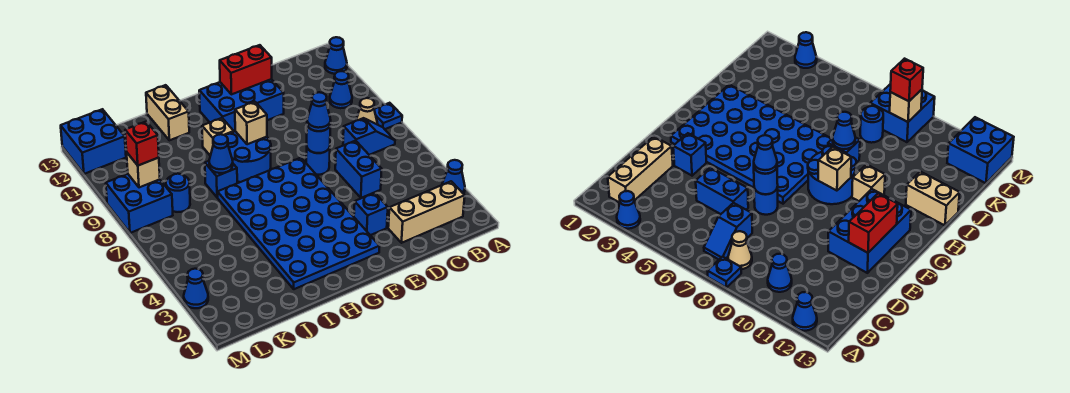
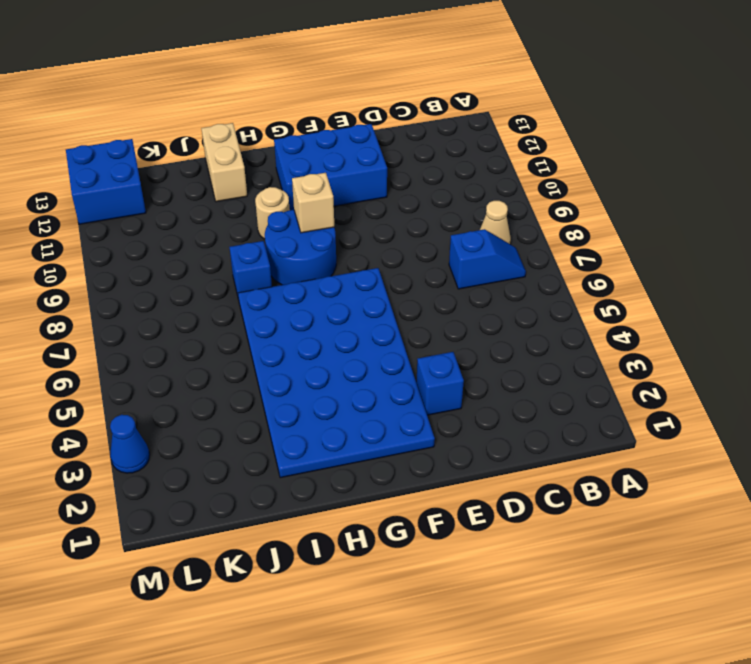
tan round brick H10 level 1 -> tan brick H10 level 1
none -> blue cone A3 level 1
none -> blue plate A8 level 1
none -> blue cone A12 level 1

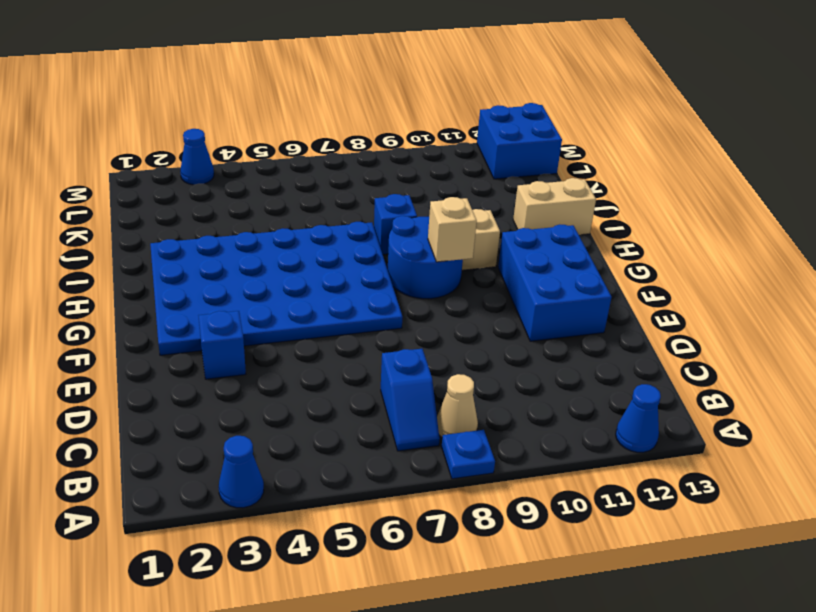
none -> tan brick B2:D2 level 1
none -> blue cone B10 level 1
none -> blue brick D5:D6 level 1

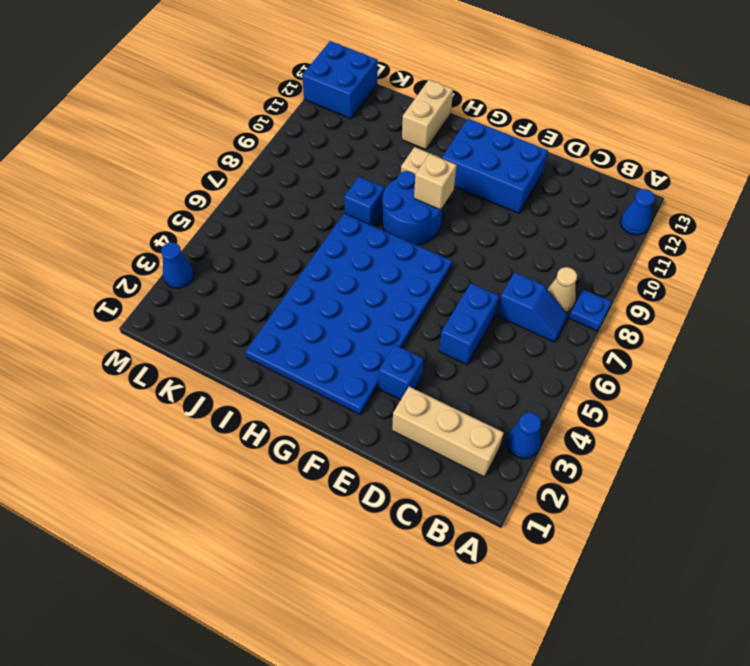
none -> blue cone B10 level 1
none -> blue round brick E7 level 1
none -> blue round brick K8 level 1

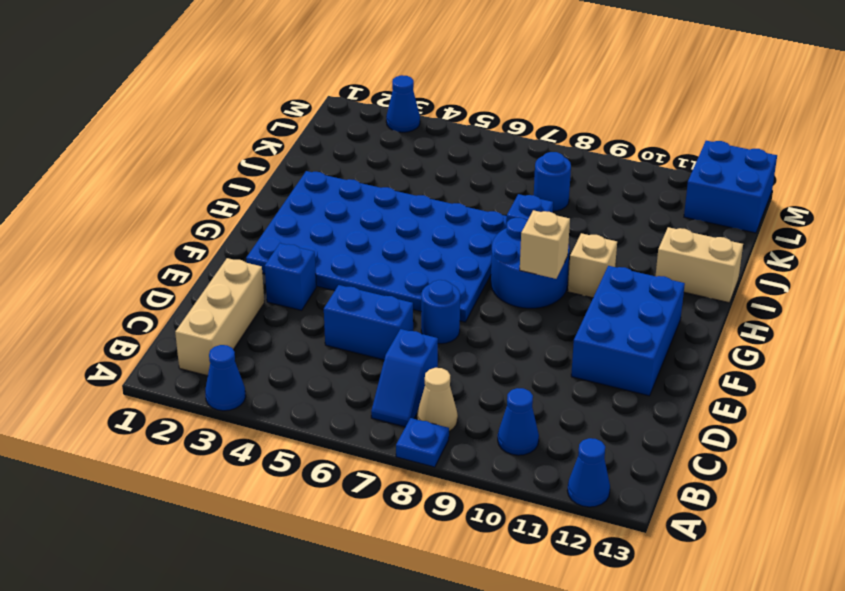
none -> blue brick L8:M9 level 1
none -> blue round brick E7 level 2
none -> red brick E12:F12 level 2

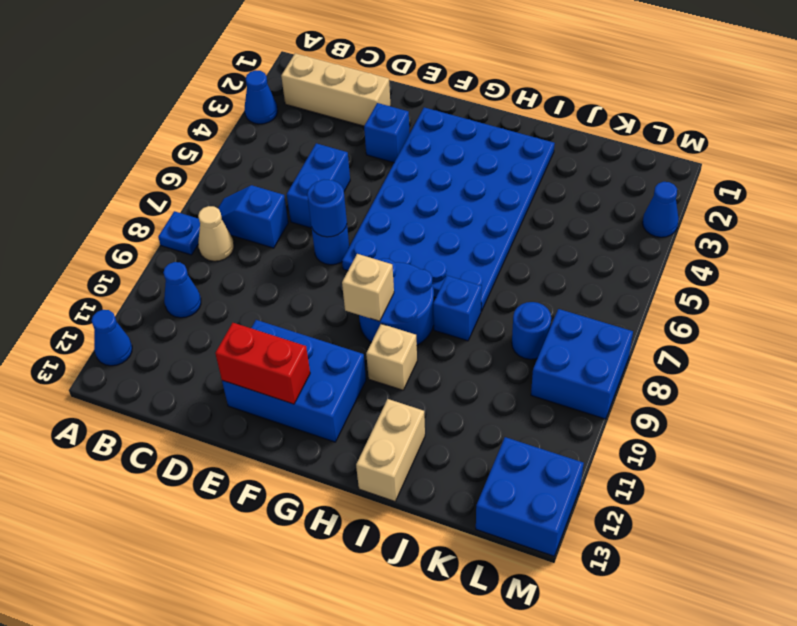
none -> blue cone I8 level 2
none -> tan brick L9 level 2
none -> blue cone E7 level 3

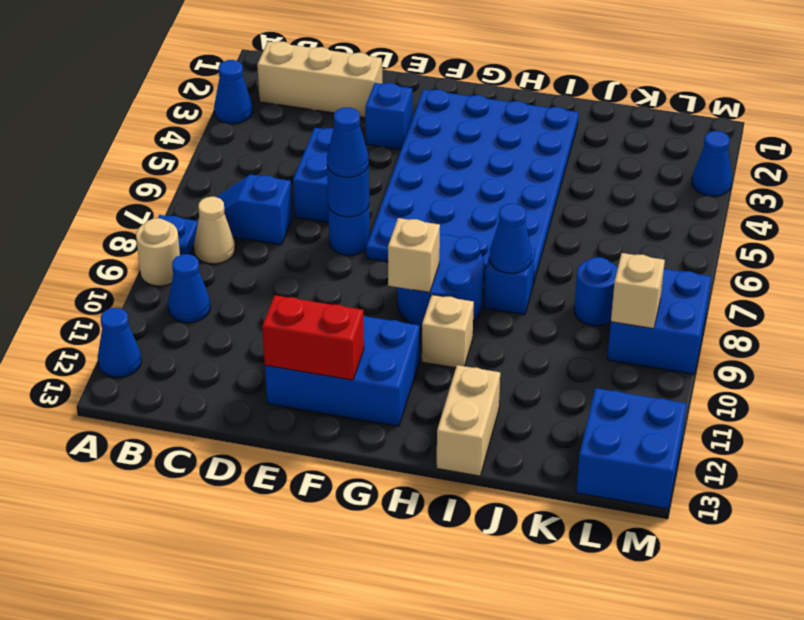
tan round brick A9 level 1 -> none
none -> red brick L9 level 3

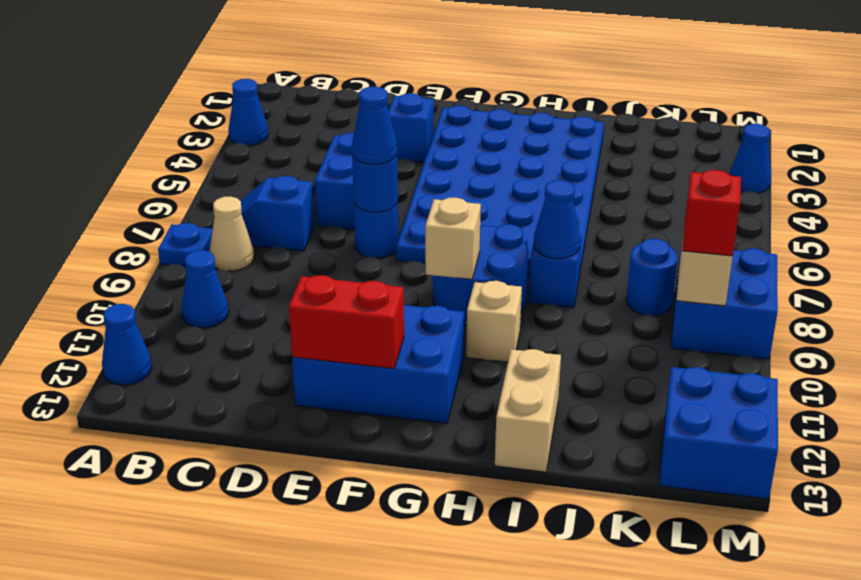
none -> tan brick B2:D2 level 1

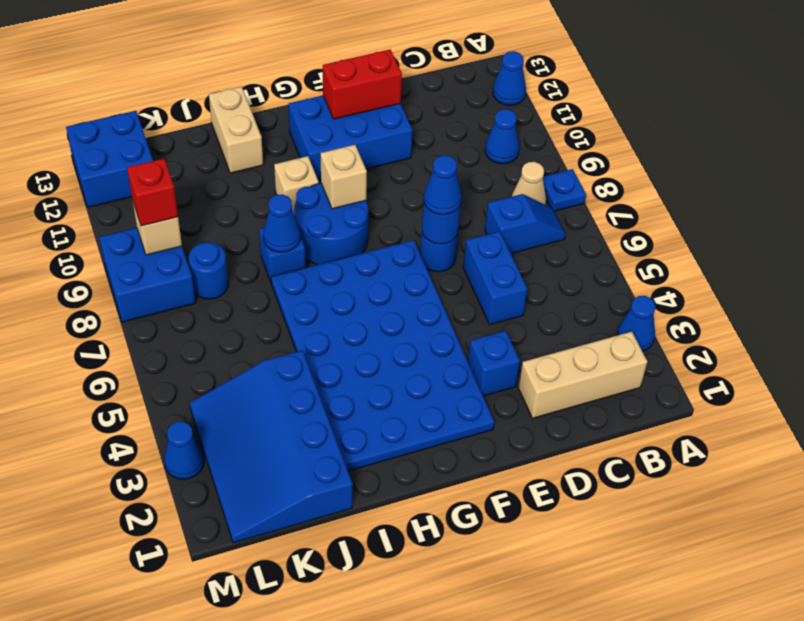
blue slope J1:L4 level 1 top J -> none

